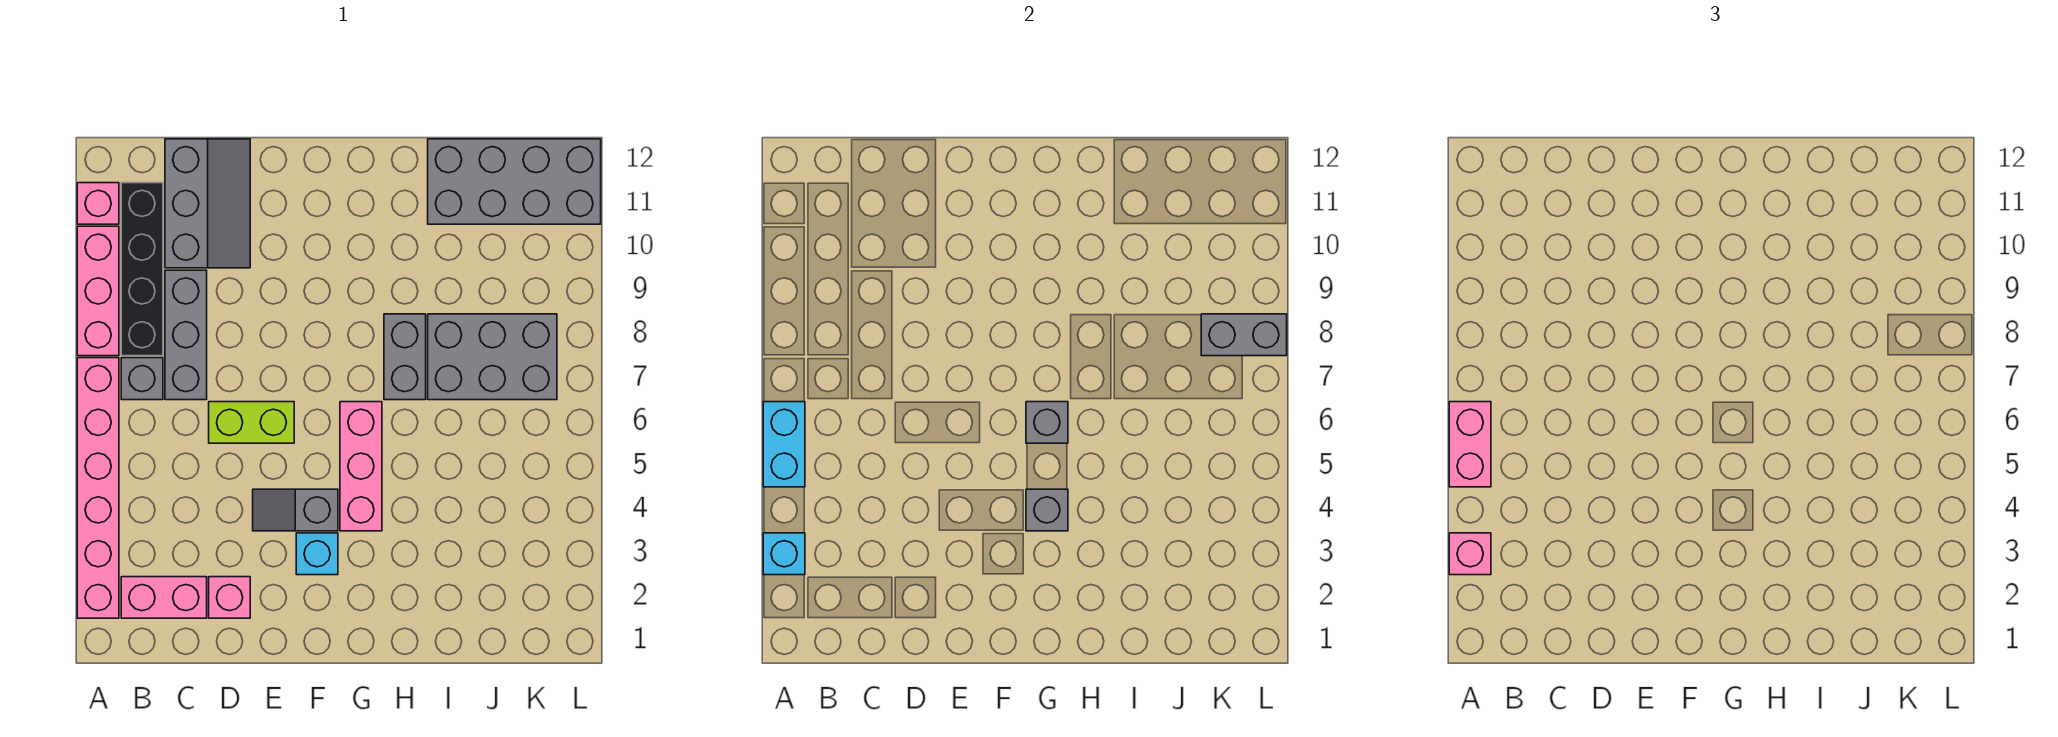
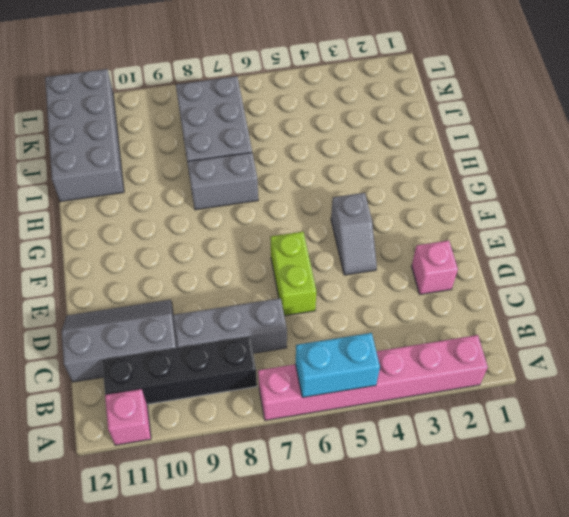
none -> pink brick A8:A10 level 1
none -> pink brick B2:C2 level 1
none -> grey brick B7 level 1

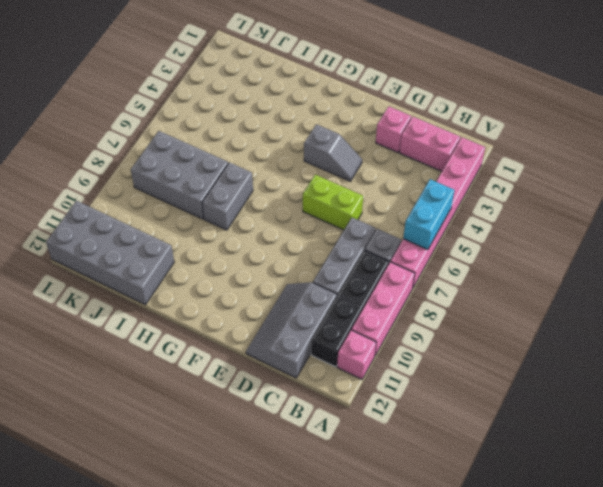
none -> cyan brick F3 level 1
none -> pink brick G4:G6 level 1
none -> cyan brick A3 level 2

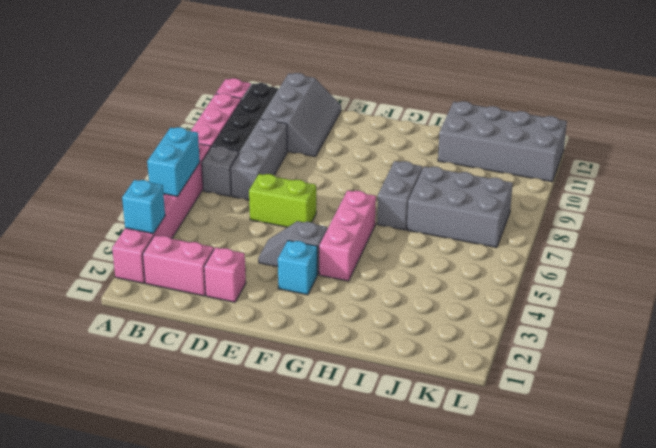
none -> grey brick G4 level 2
none -> grey brick G6 level 2
none -> grey brick K8:L8 level 2

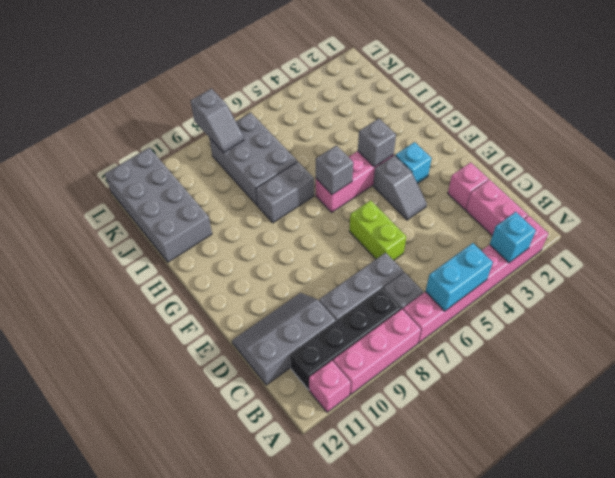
grey slope K8:L8 level 2 top L -> grey brick K8:L8 level 2
none -> pink brick A3 level 3
none -> pink brick A5:A6 level 3

